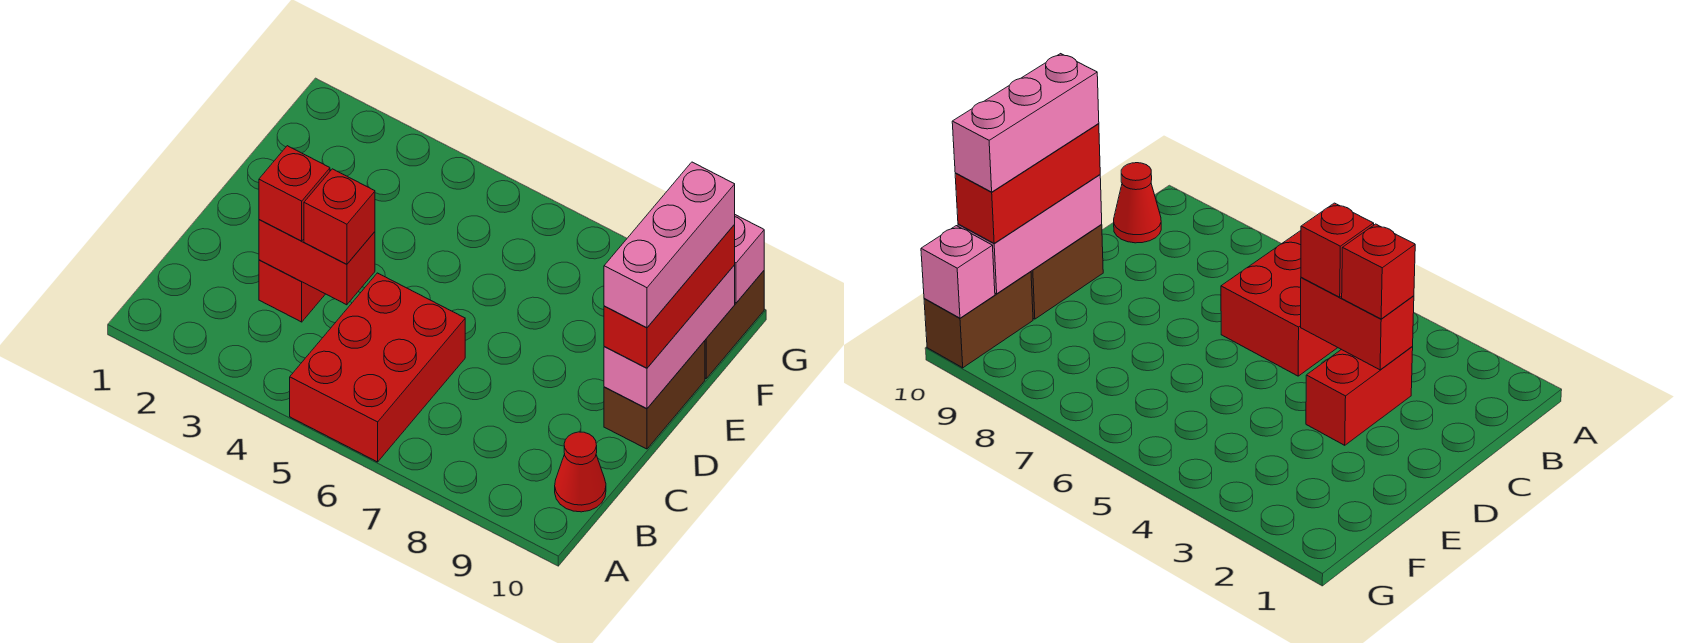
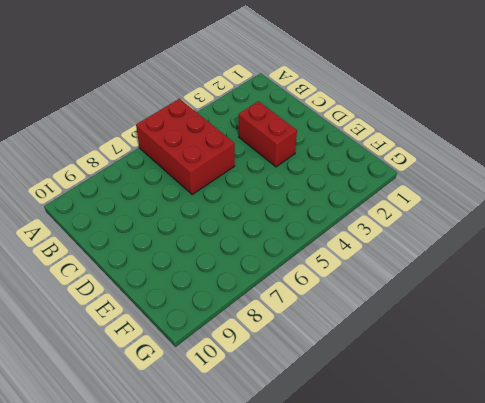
none -> red cone B10 level 1
none -> brown brick D10:E10 level 1
none -> brown brick F10:G10 level 1

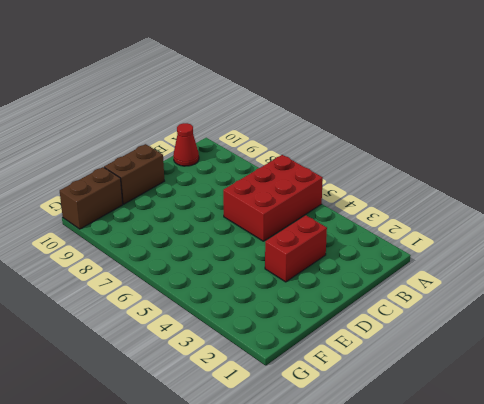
none -> red brick C3:C4 level 2
none -> pink brick D10:F10 level 2
none -> pink brick G10 level 2

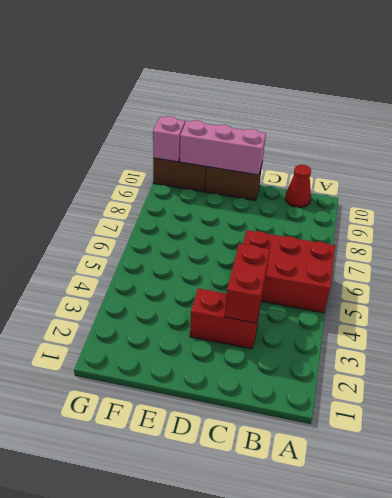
none -> red brick C3 level 3
none -> red brick C4 level 3
none -> red brick D10:F10 level 3

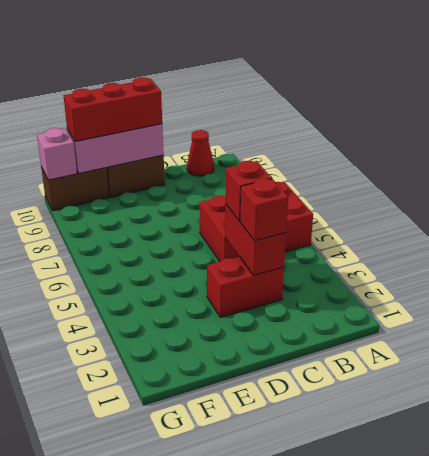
none -> pink brick D10:F10 level 4

